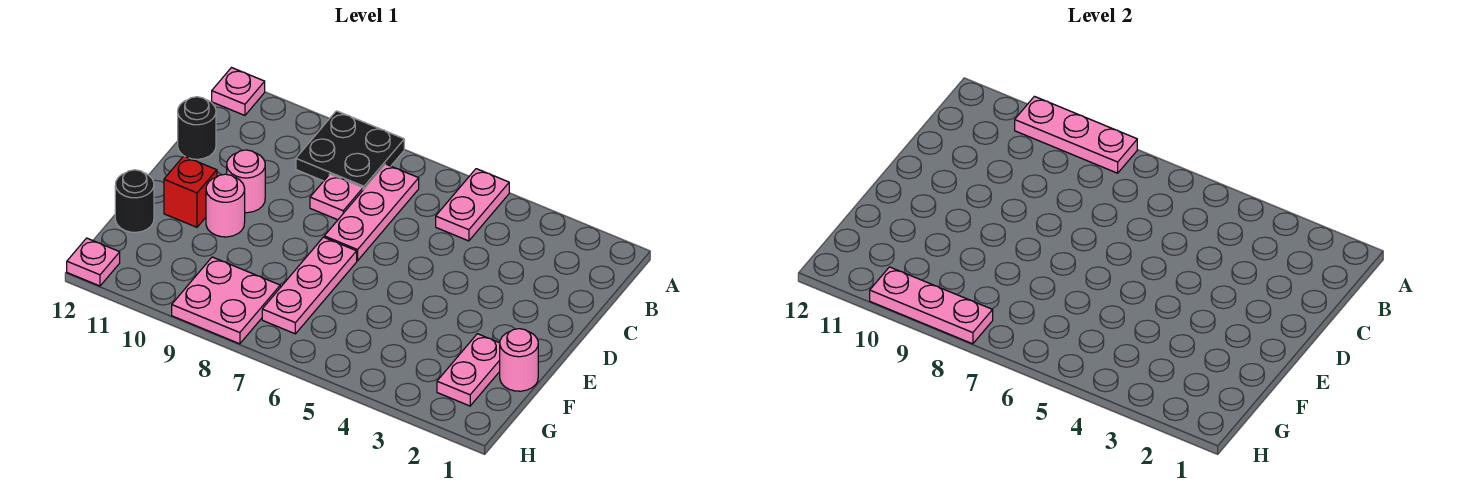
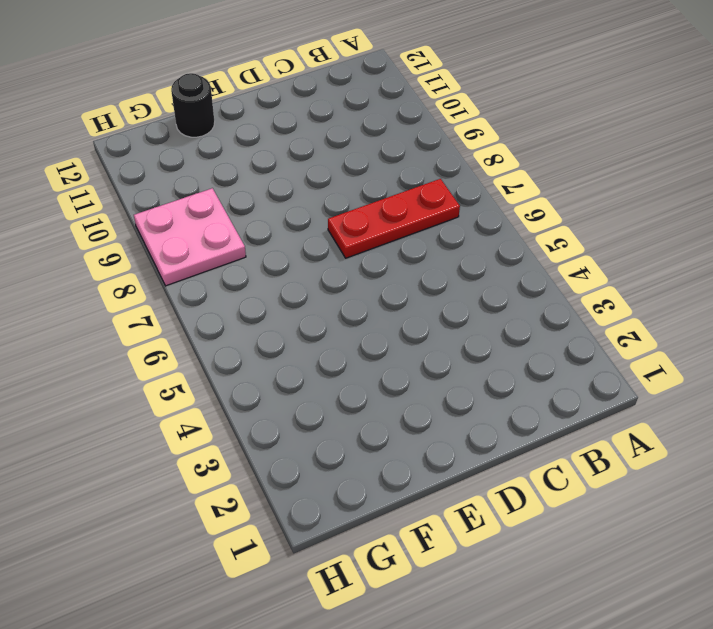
red plate B7:D7 level 1 -> pink plate B7:D7 level 1
none -> pink plate A5:B5 level 1
none -> black plate A8:B9 level 1
none -> pink plate A12 level 1

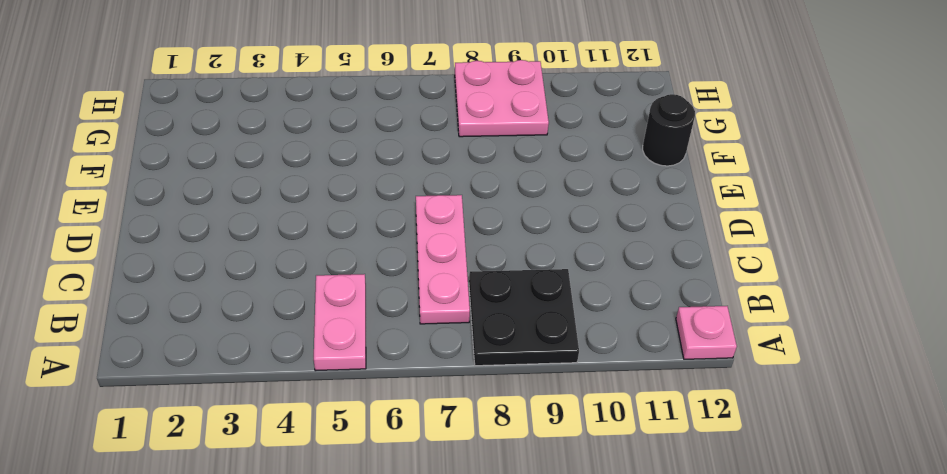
none -> pink plate C8 level 1
none -> black round brick C12 level 1
none -> pink round brick D10 level 1

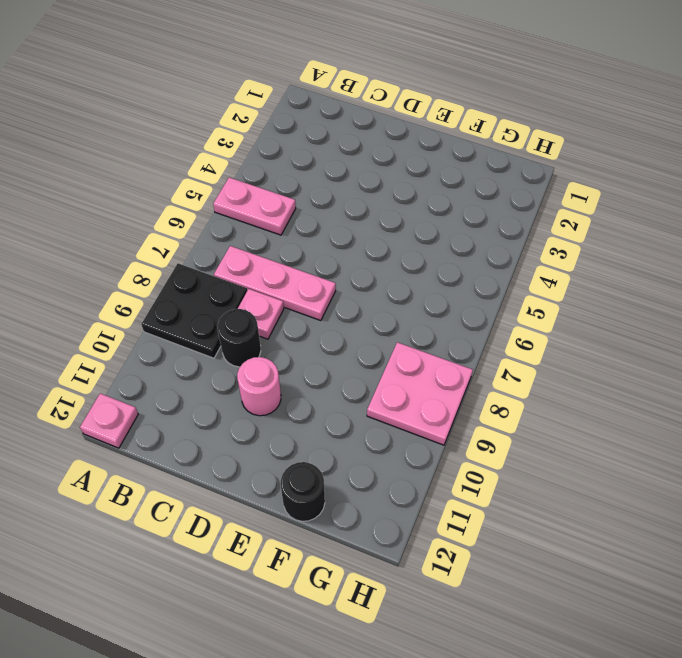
black round brick C9 level 1 -> black round brick C12 level 1
none -> pink plate E7:G7 level 1
none -> pink round brick E10 level 1
none -> red brick E11 level 1

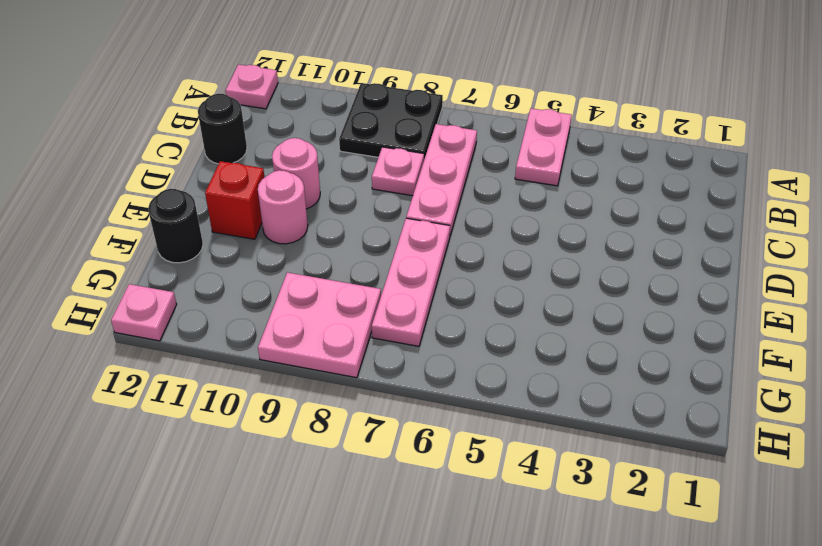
none -> pink round brick F1 level 1
none -> pink plate F2:G2 level 1
none -> pink plate A8:A10 level 2

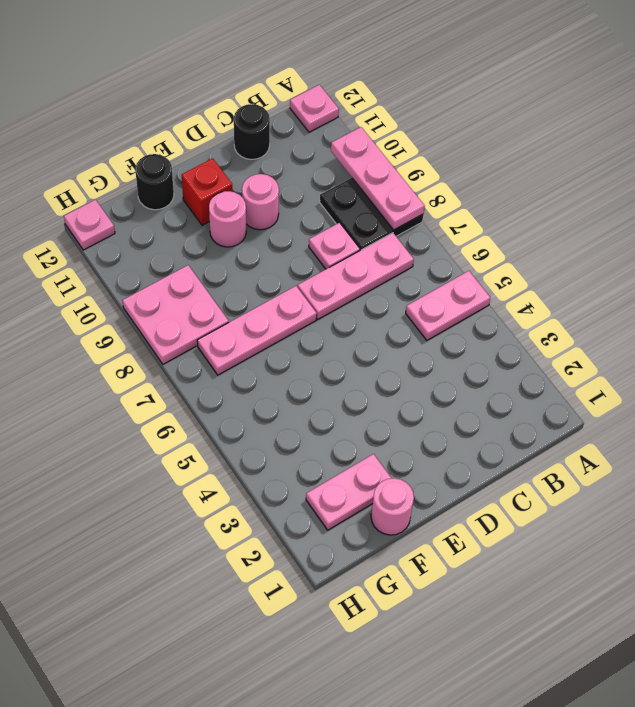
none -> pink plate H8:H10 level 2

